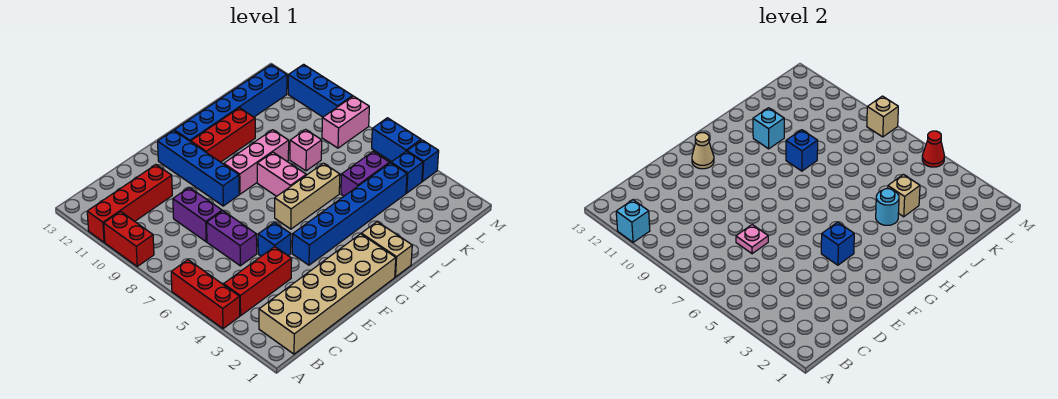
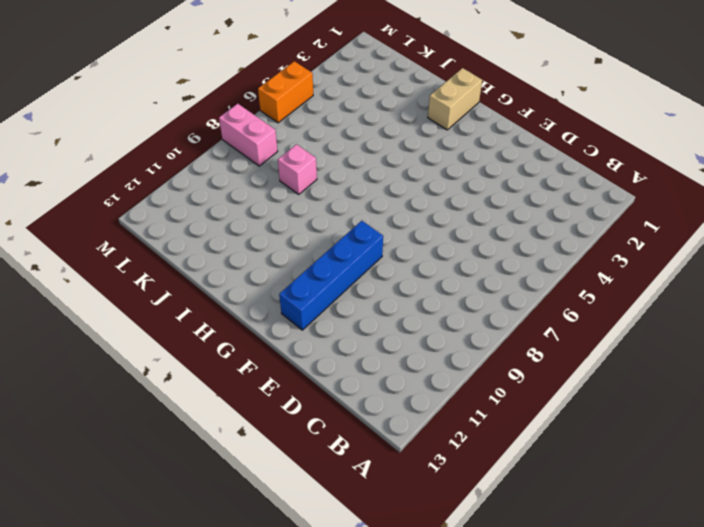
orange brick M5:M6 level 1 -> blue brick M5:M6 level 1
none -> red brick A4:A6 level 1
none -> red brick A9:A10 level 1
none -> red brick A11:D11 level 1
none -> tan brick B1:G2 level 1

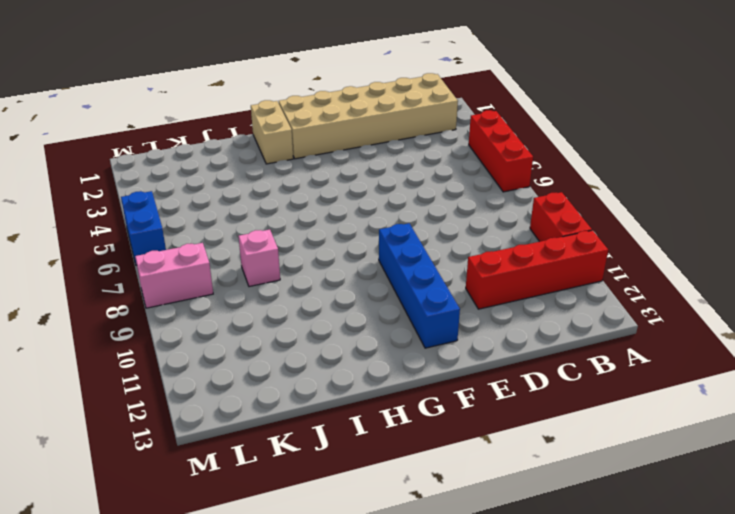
none -> red brick B4:D4 level 1
none -> purple brick D6:D7 level 1
none -> purple brick D8:D9 level 1
none -> blue brick E5 level 1

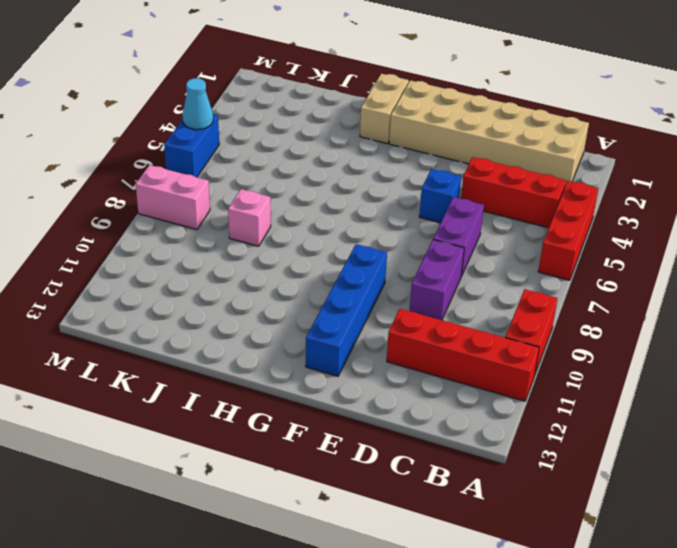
cyan cone M5 level 2 -> red cone M5 level 2
none -> blue brick F4:K4 level 1
none -> tan brick G6:I6 level 1
none -> pink brick G9:I9 level 1
none -> red brick G11:I11 level 1

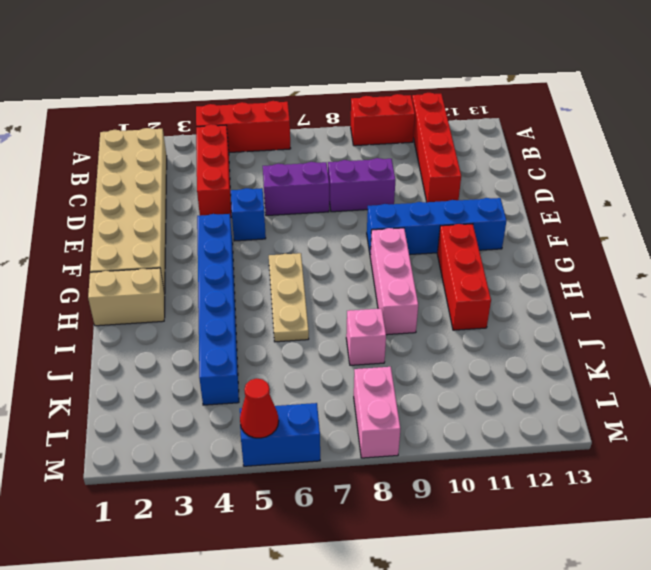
tan plate G6:I6 level 1 -> tan brick G6:I6 level 1
none -> blue brick G12:L12 level 1
none -> pink brick H7:H8 level 1
none -> purple brick J5:K5 level 1
none -> blue brick L4 level 1

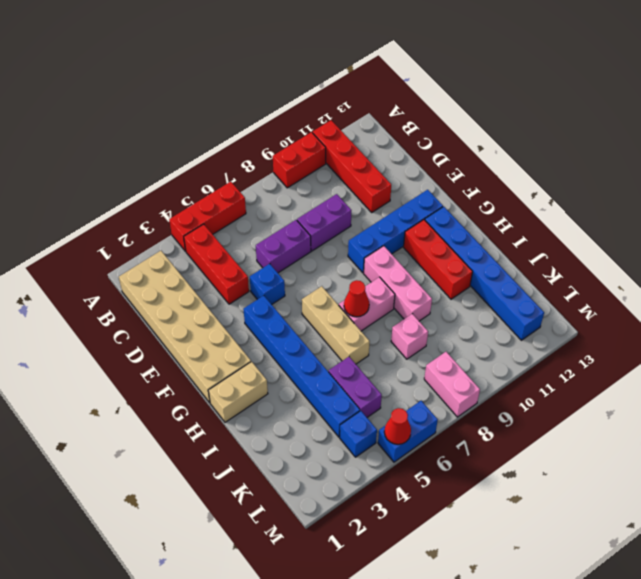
red cone H7 level 2 -> none
none -> blue brick M4 level 1
none -> blue brick M9:M11 level 1
none -> cyan brick A11 level 2
none -> pink plate D7 level 2

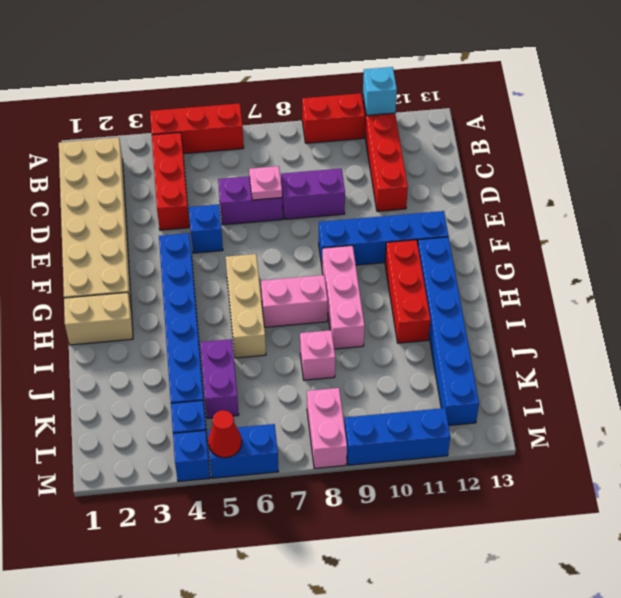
none -> blue brick F4 level 2
none -> tan cone F12 level 2
none -> cyan round brick I4 level 2
none -> blue brick I9 level 2

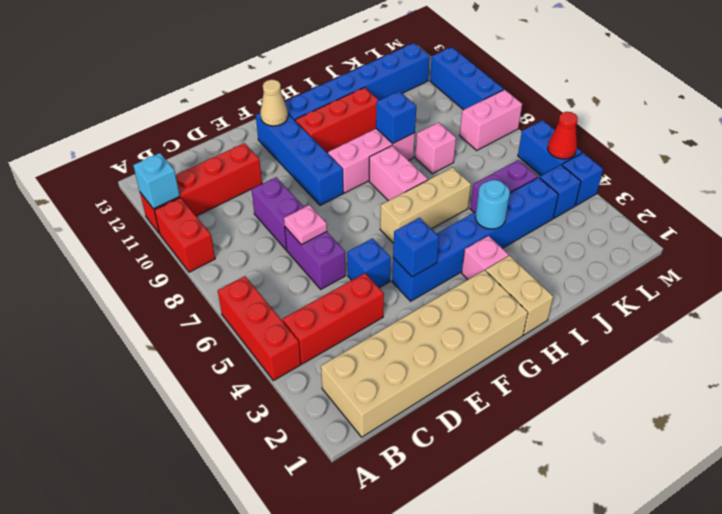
pink brick H3 level 1 -> none
none -> cyan brick I11 level 2
none -> tan brick J4 level 2
none -> tan brick M8 level 2

